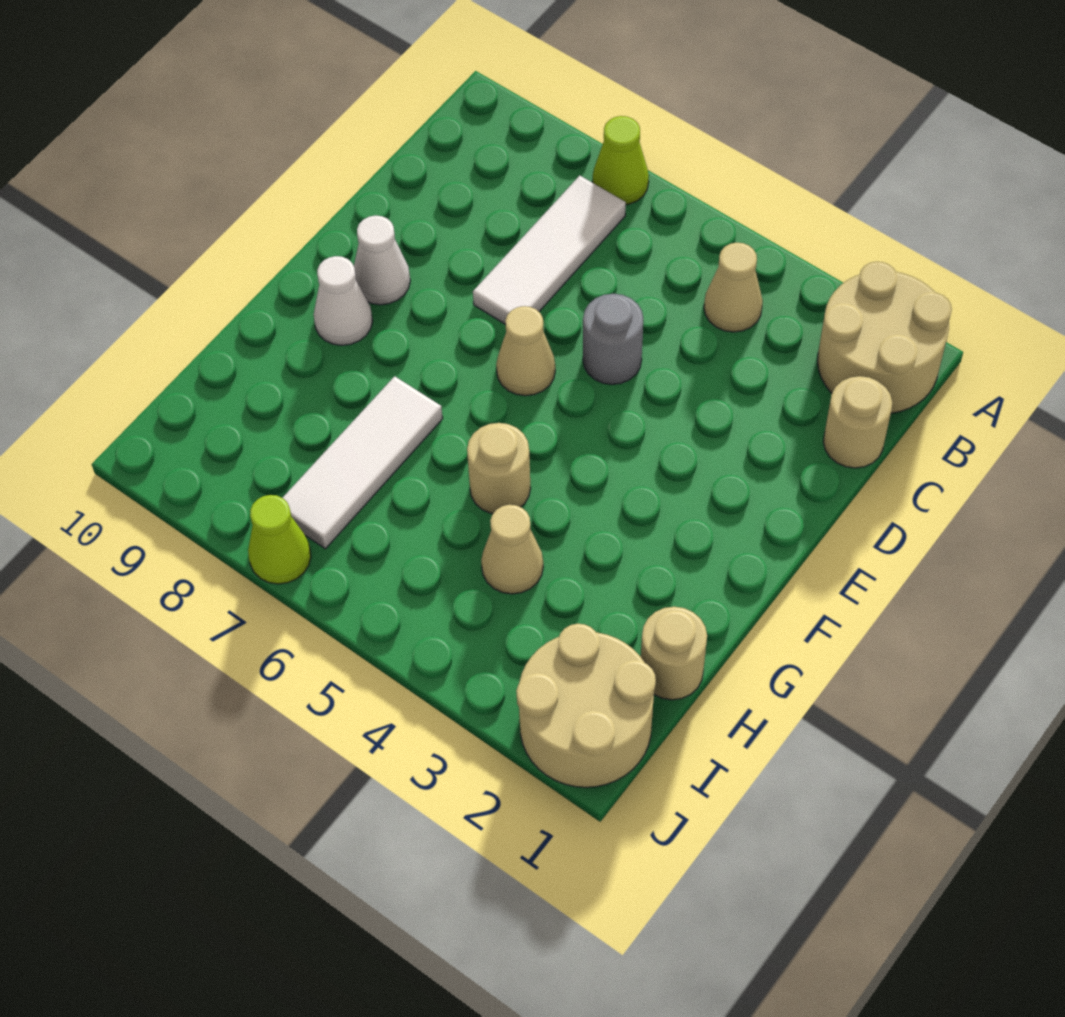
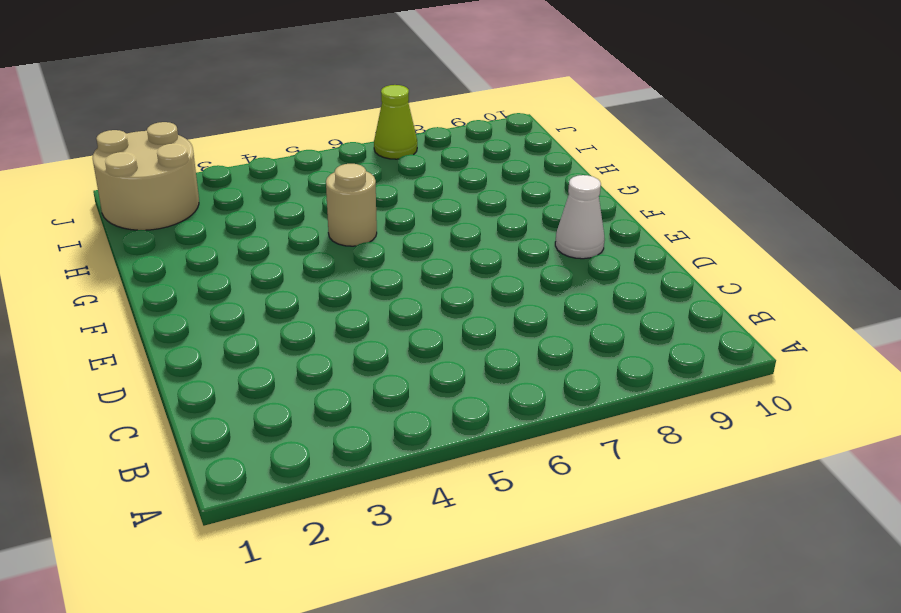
none -> tan round brick A1:B2 level 1
none -> lime cone A7 level 1
none -> tan cone B4 level 1

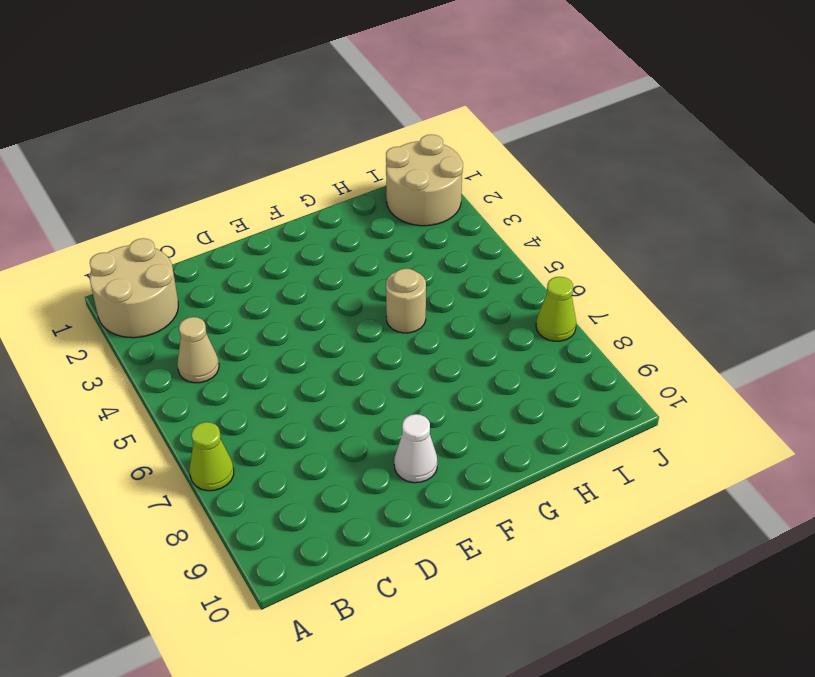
none -> white tile B7:D7 level 1
none -> tan round brick C1 level 1
none -> grey round brick D5 level 1

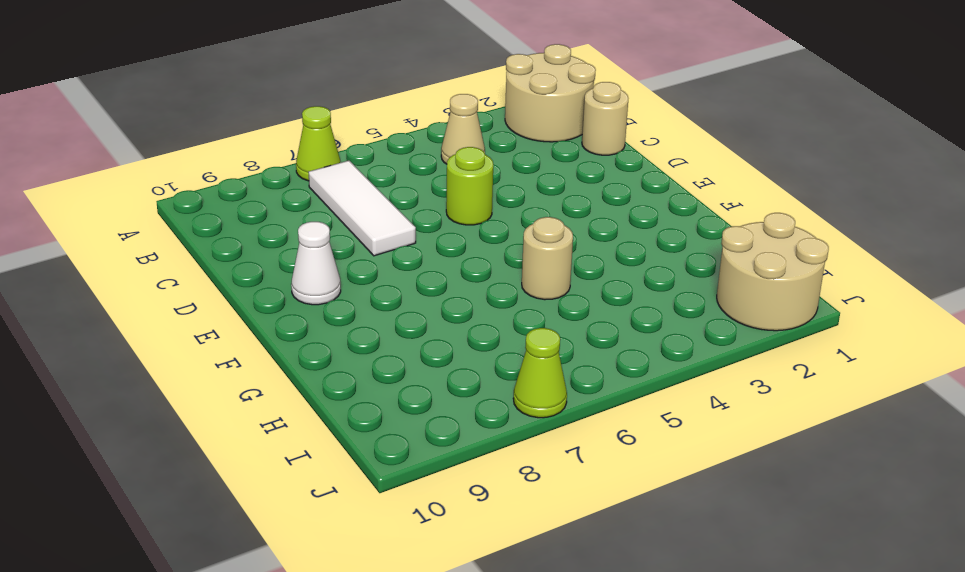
lime round brick D5 level 1 -> grey round brick D5 level 1
none -> tan cone E6 level 1
none -> white cone F9 level 1
none -> white tile G7:I7 level 1

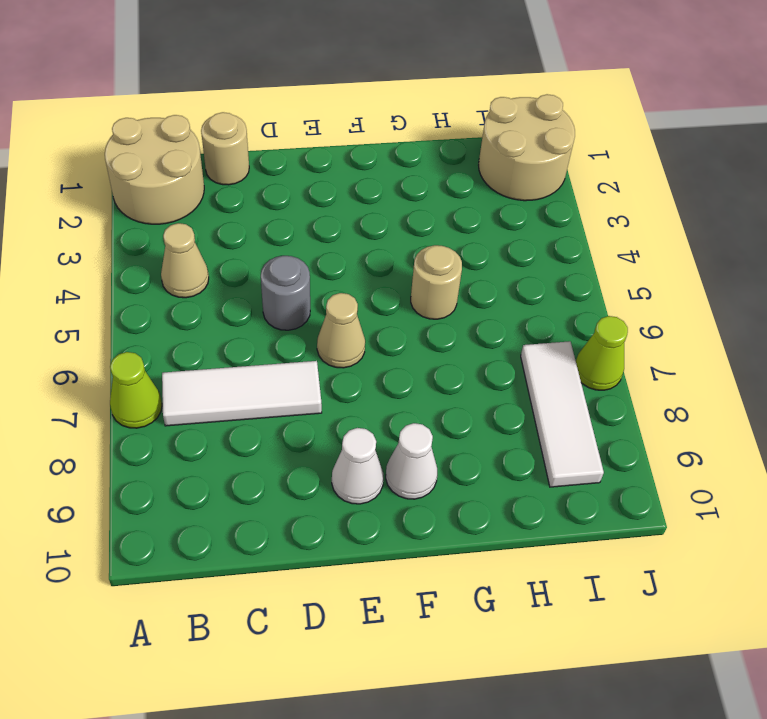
white tile I7:I9 level 1 -> white tile G7:I7 level 1
none -> tan round brick H1 level 1
none -> tan cone H4 level 1

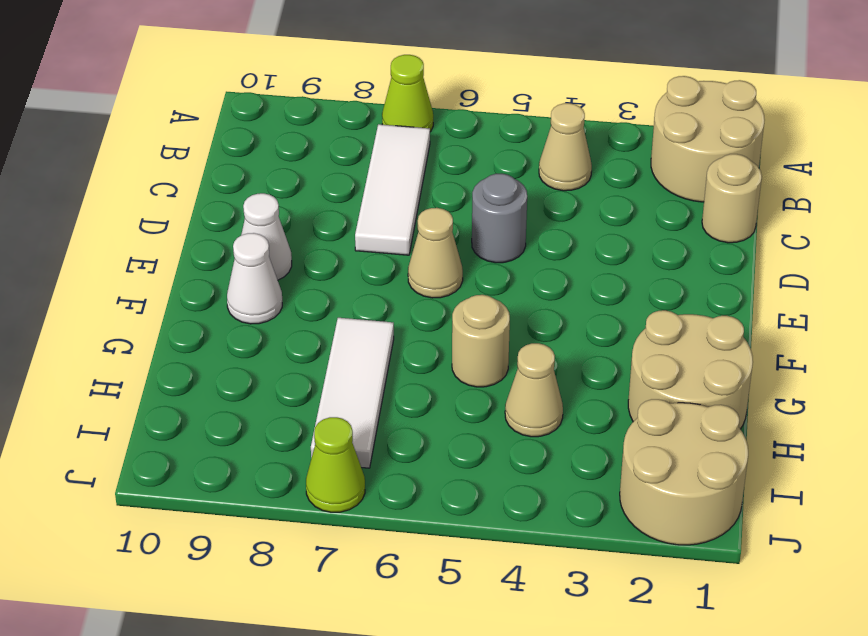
tan round brick G1:H2 level 1 -> tan round brick H1 level 1

